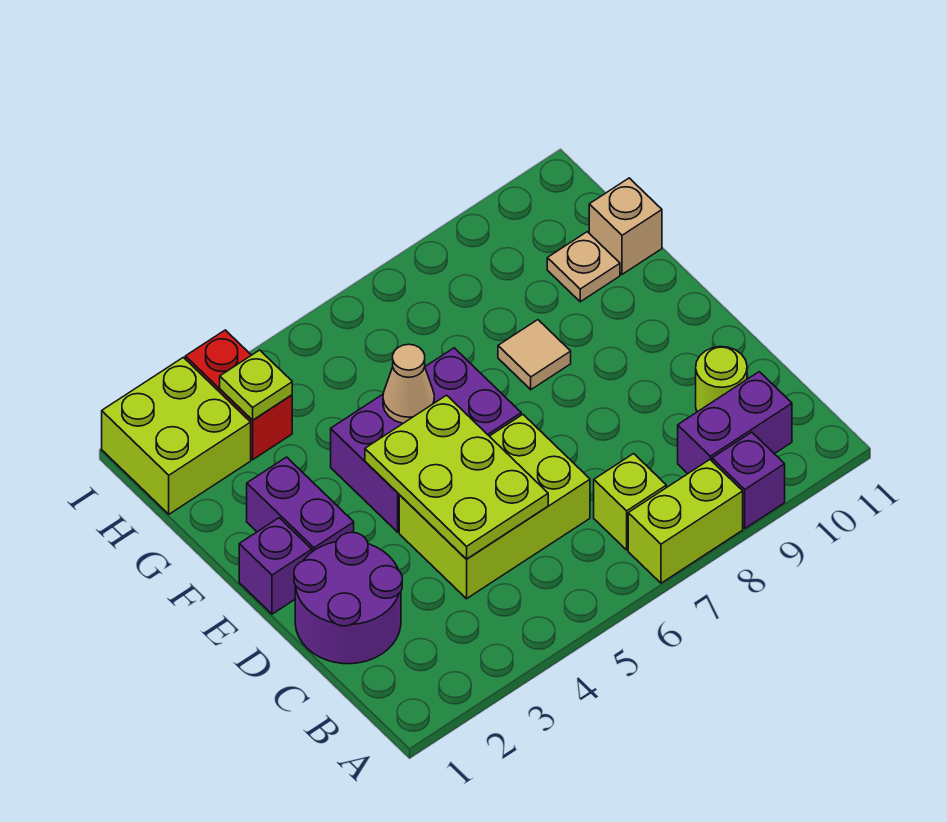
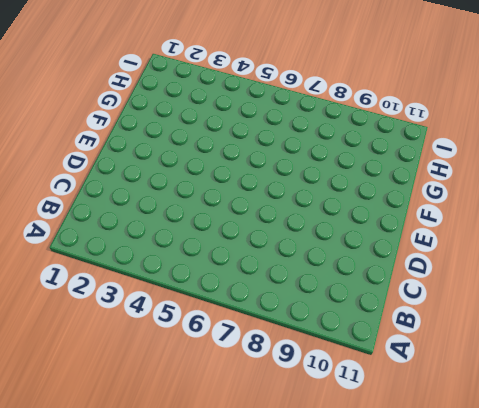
none -> lime brick A7:A8 level 1
none -> purple brick A9 level 1
none -> lime brick B7 level 1

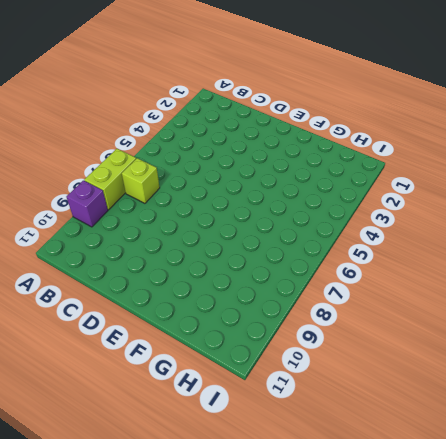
none -> purple brick B9:B10 level 1
none -> purple round brick C1:D2 level 1
none -> lime brick C4:D6 level 1

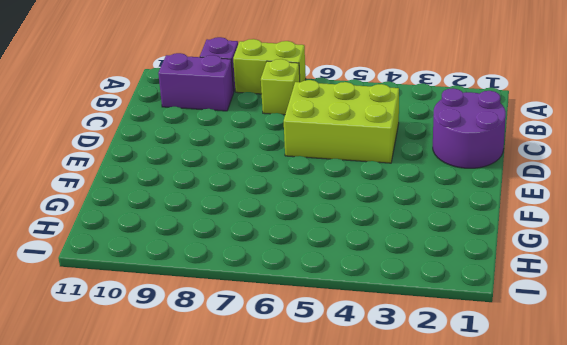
none -> lime round brick C10 level 1
none -> purple brick E1 level 1
none -> purple brick E2:F2 level 1

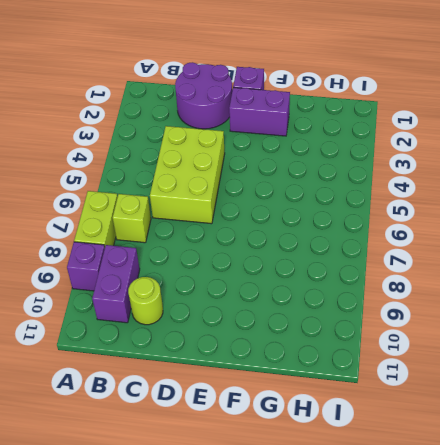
none -> purple brick E4:F6 level 1
none -> tan tile F8 level 1
none -> tan plate G10 level 1

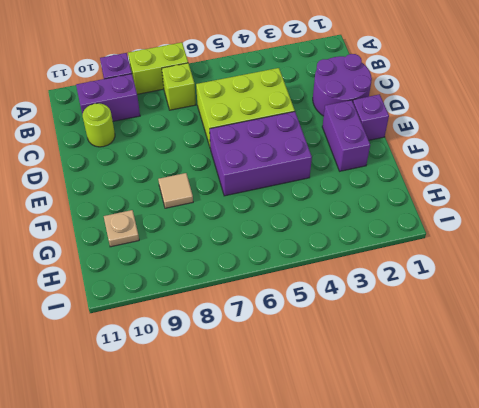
none -> tan brick G11 level 1
none -> lime brick H1:I2 level 1
none -> red brick H3:I3 level 1

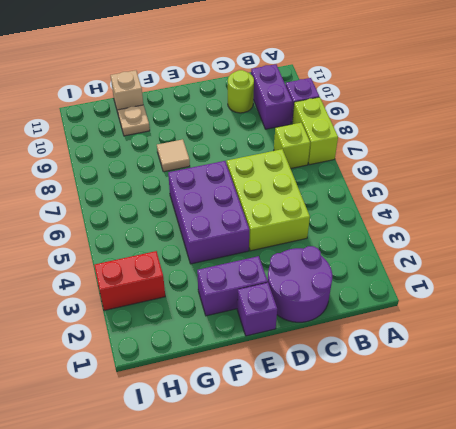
none -> lime brick H1:I2 level 1
none -> lime plate C4:E5 level 2
none -> tan cone F5 level 2

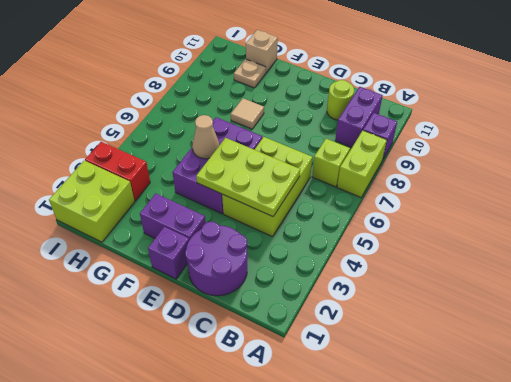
none -> lime plate H3 level 2

